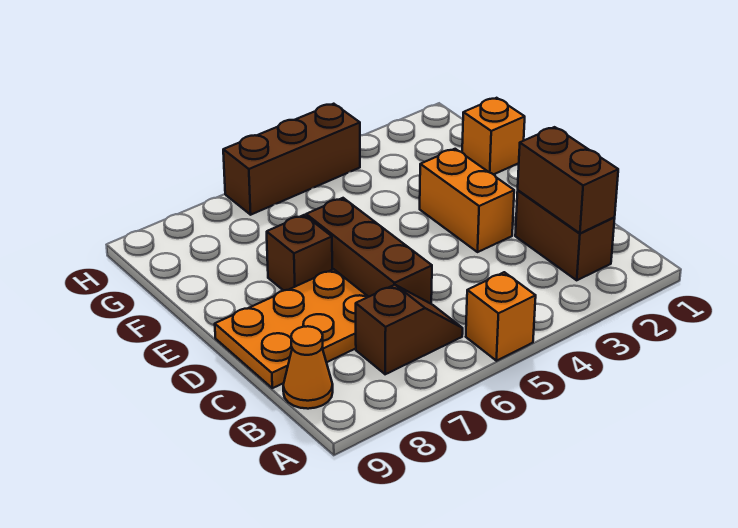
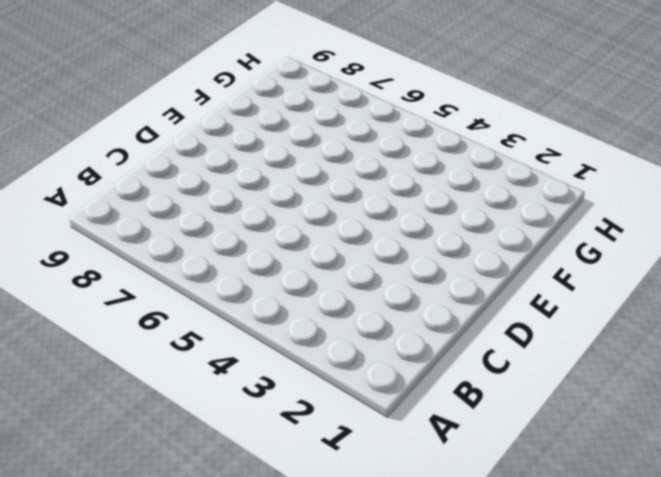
none -> orange brick A5 level 1
none -> brown brick B2:C2 level 1

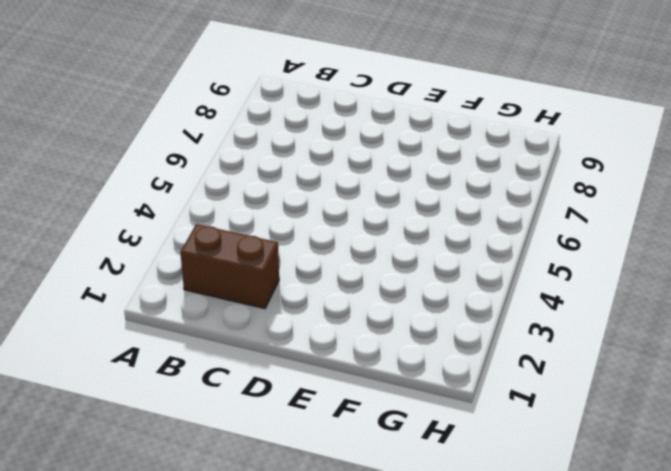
none -> orange brick A5 level 1
none -> brown slope B6:B7 level 1 top 7

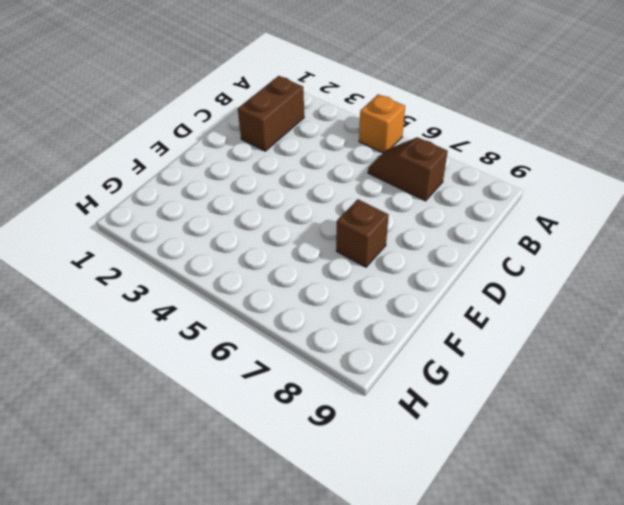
none -> orange cone B9 level 1
none -> brown brick C6:E6 level 1

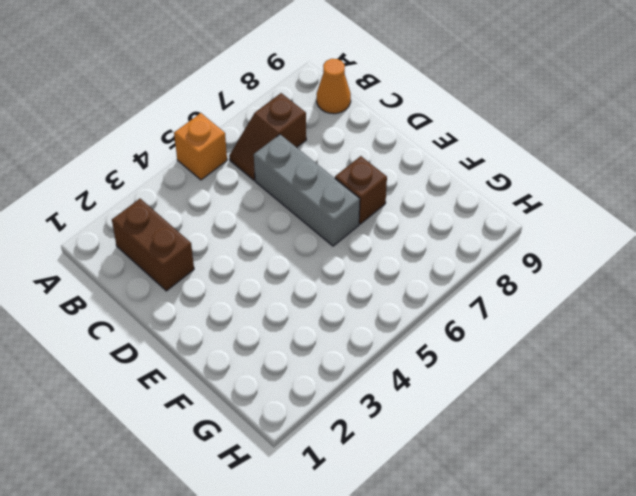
grey brick C6:E6 level 1 -> brown brick C6:E6 level 1
none -> orange plate C7:D9 level 1
none -> orange brick D3:E3 level 1

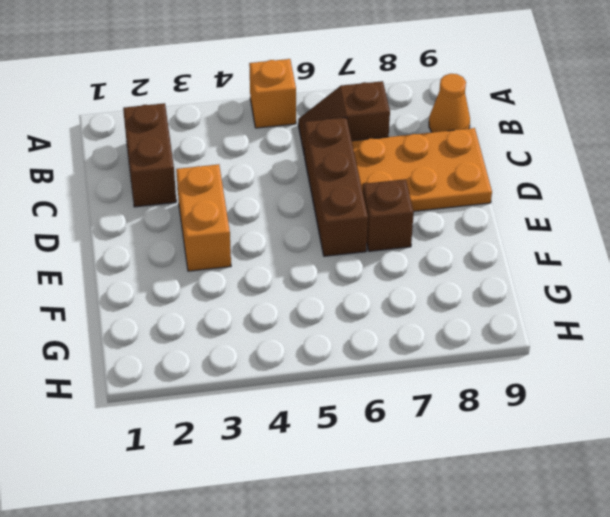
none -> orange brick F1 level 1
none -> brown brick H4:H6 level 1

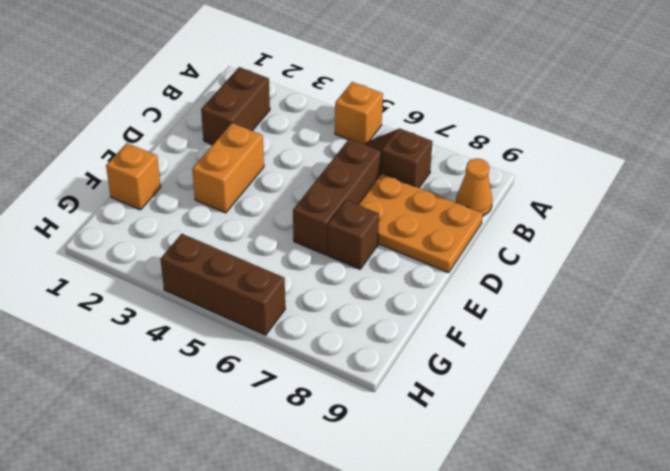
none -> brown brick B2:C2 level 2

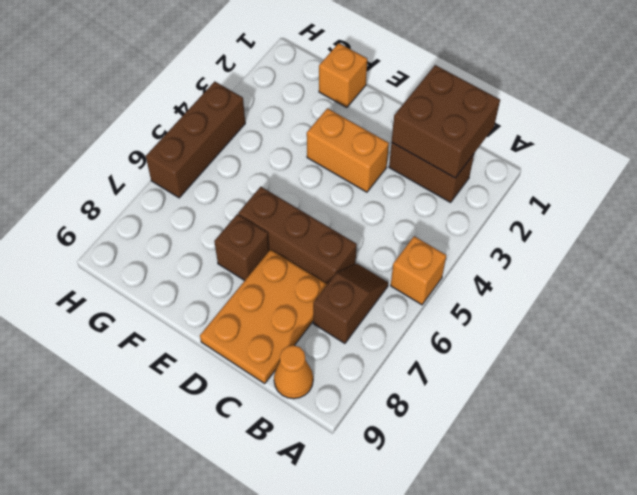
brown brick B1:C2 level 2 -> brown brick B2:C2 level 2

